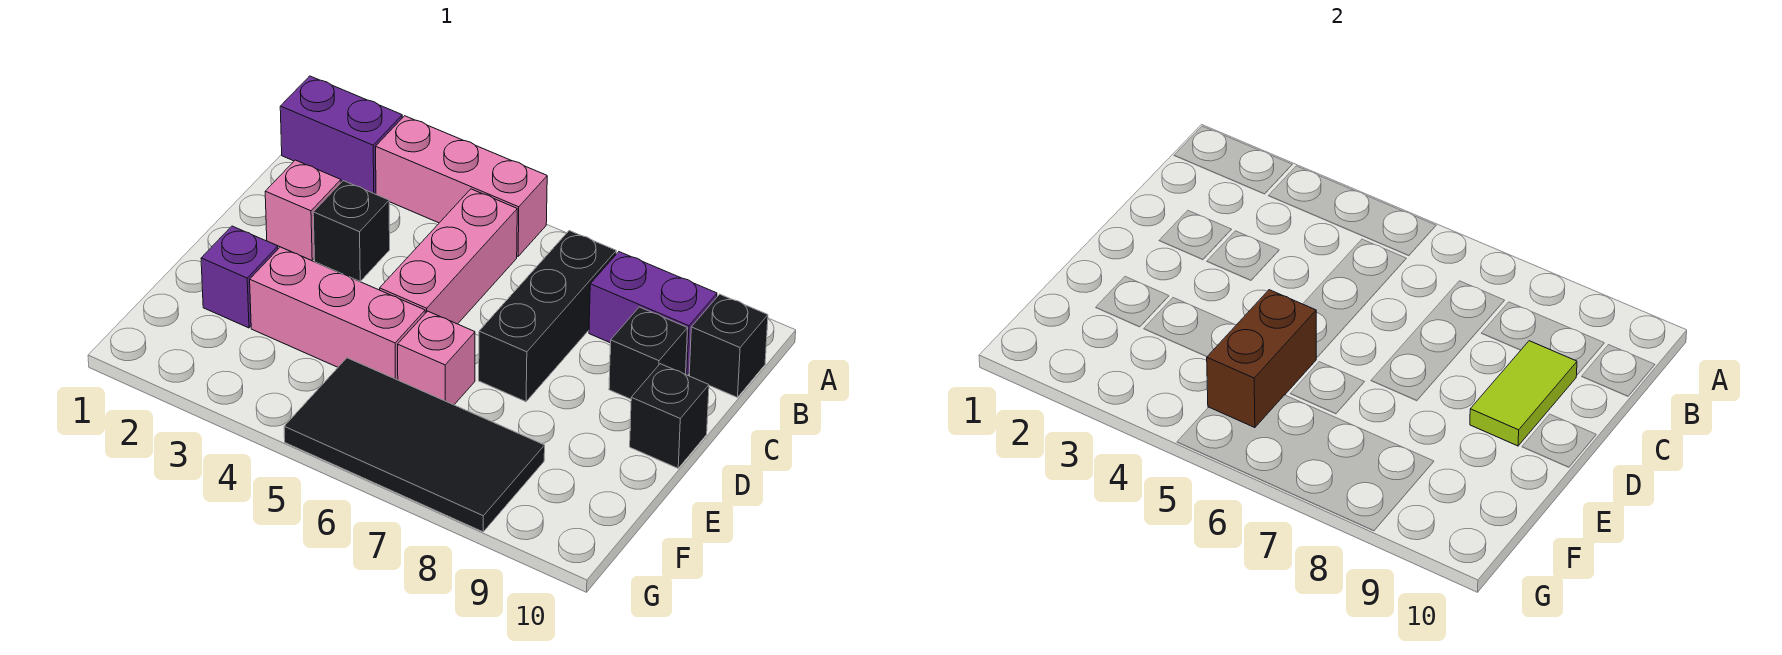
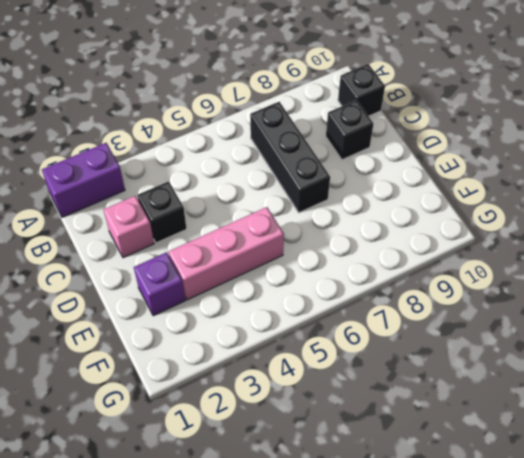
none -> pink brick A3:A5 level 1
none -> pink brick B5:D5 level 1
none -> purple brick B8:B9 level 1

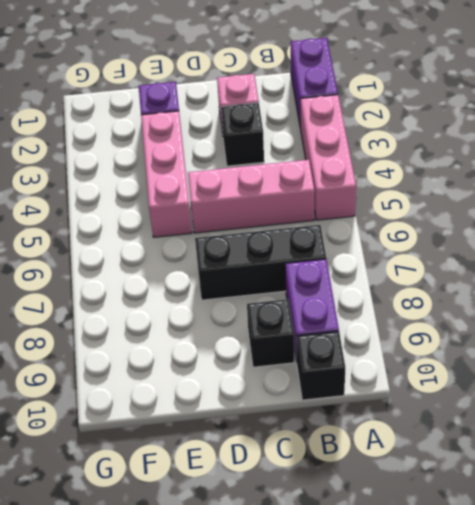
none -> black brick D10 level 1
none -> pink brick E6 level 1
none -> black tile F5:G8 level 1

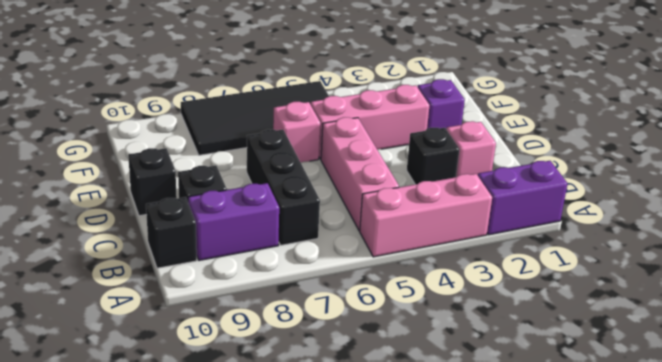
none -> lime tile C9:D9 level 2
none -> brown brick E5:F5 level 2

